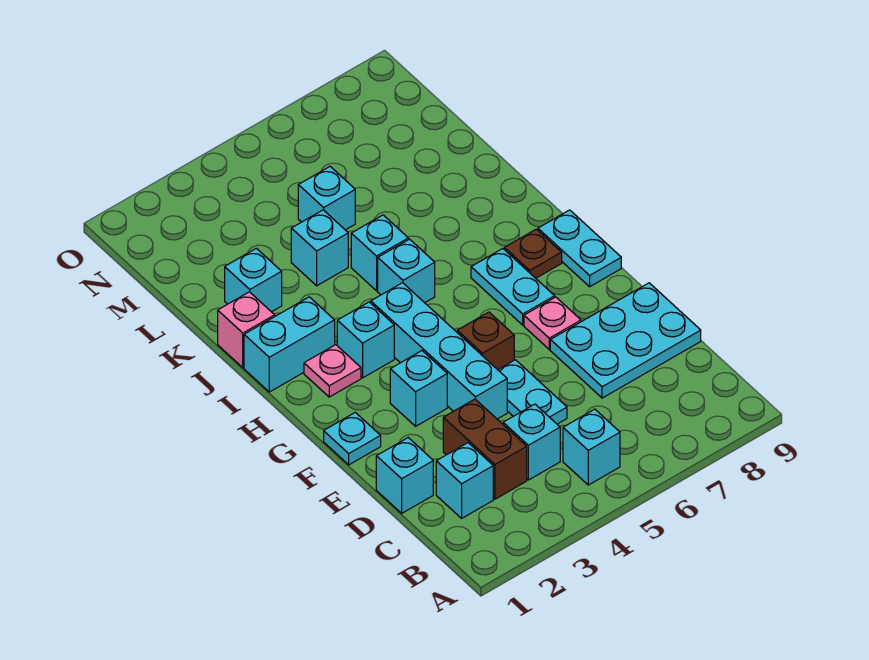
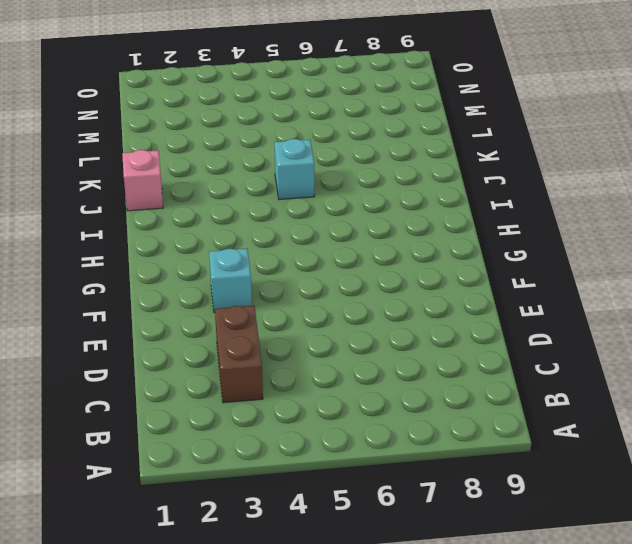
none -> cyan brick B5 level 1
none -> cyan brick C2 level 1
none -> cyan brick C4 level 1

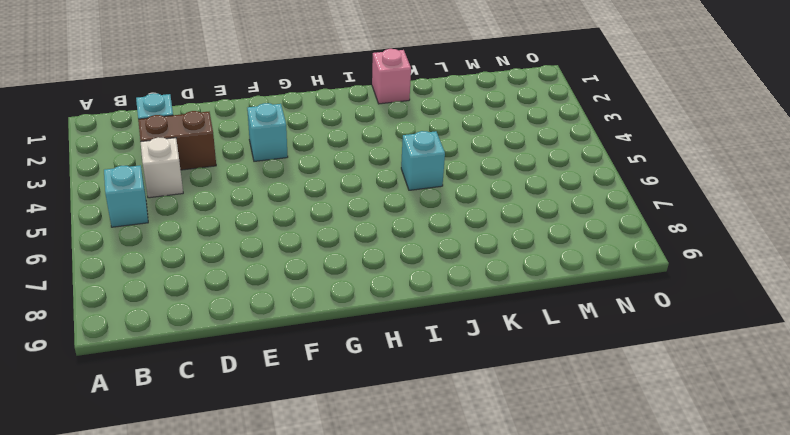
white brick C4 level 1 -> cyan brick C4 level 1
none -> cyan brick D1 level 1
none -> cyan plate D5:E5 level 1
none -> cyan plate D7:E9 level 1

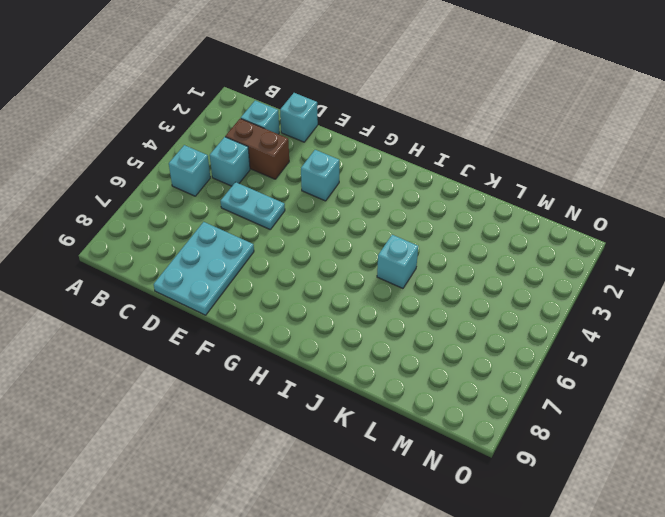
none -> cyan brick E4:H4 level 1
none -> cyan plate F1 level 1
none -> brown brick F5 level 1

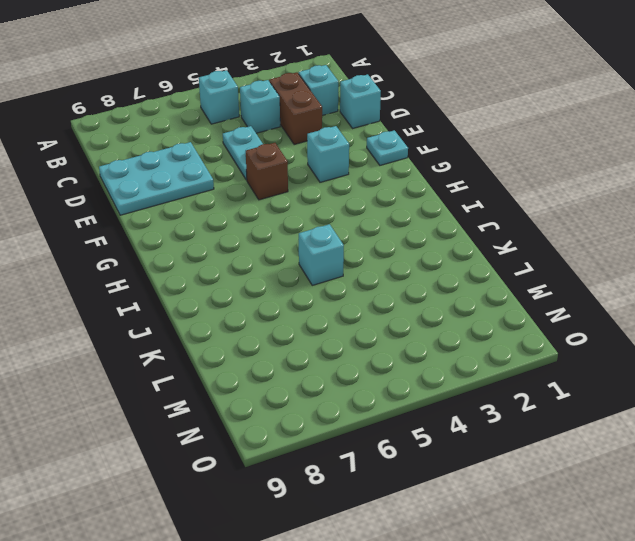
none -> cyan brick E4:H4 level 1
none -> pink plate F7 level 1
none -> cyan plate G7:H7 level 1

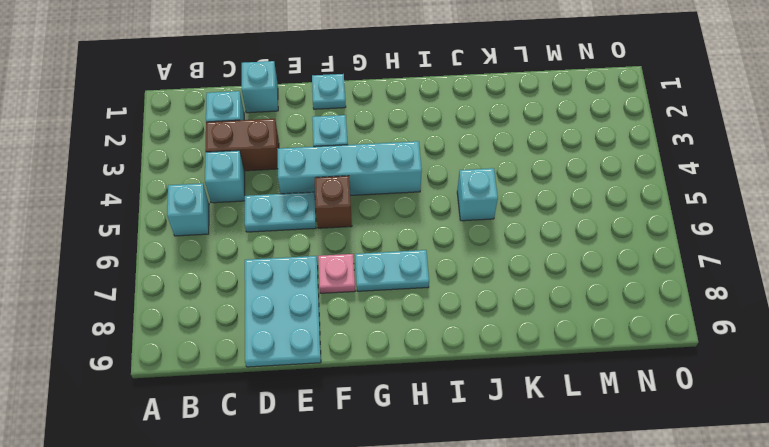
none -> cyan plate G9:H9 level 1
none -> pink plate H2 level 1
none -> cyan brick H3 level 1

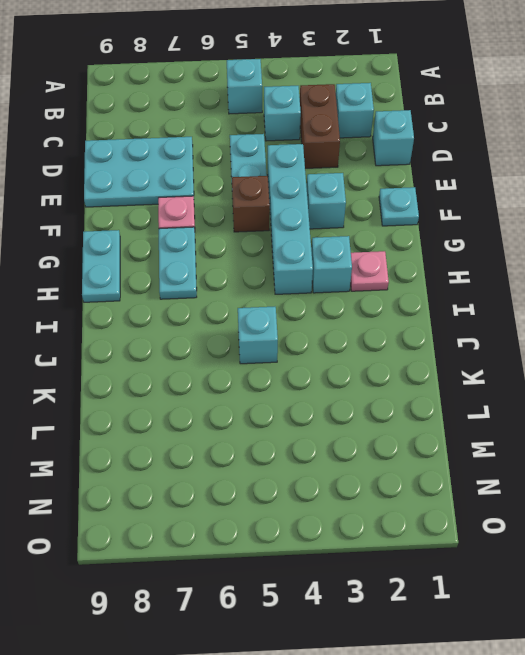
none -> brown plate H8 level 1
none -> cyan brick I1:I2 level 1
none -> cyan brick I5 level 1

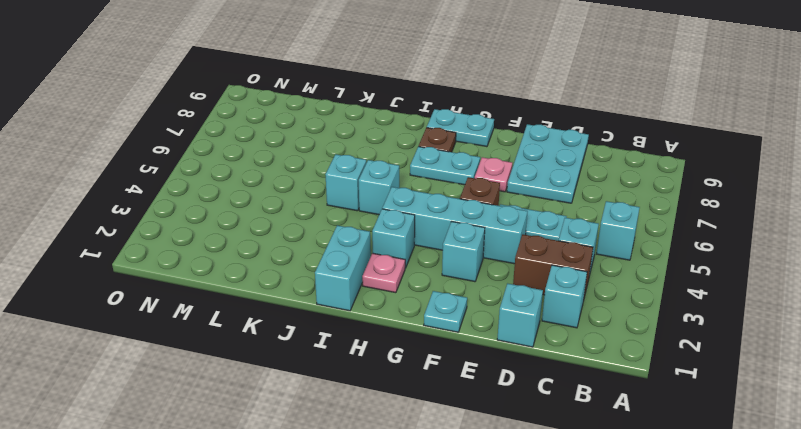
none -> pink brick J1 level 1
none -> cyan brick K2 level 1
none -> cyan brick K4 level 1

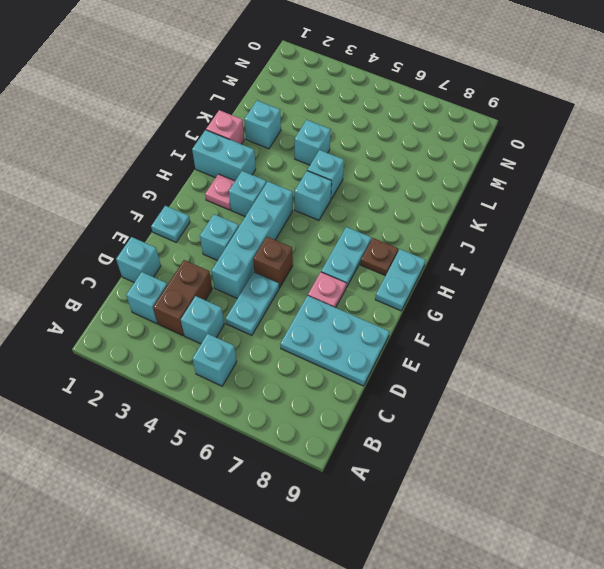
none -> cyan brick L5 level 1

